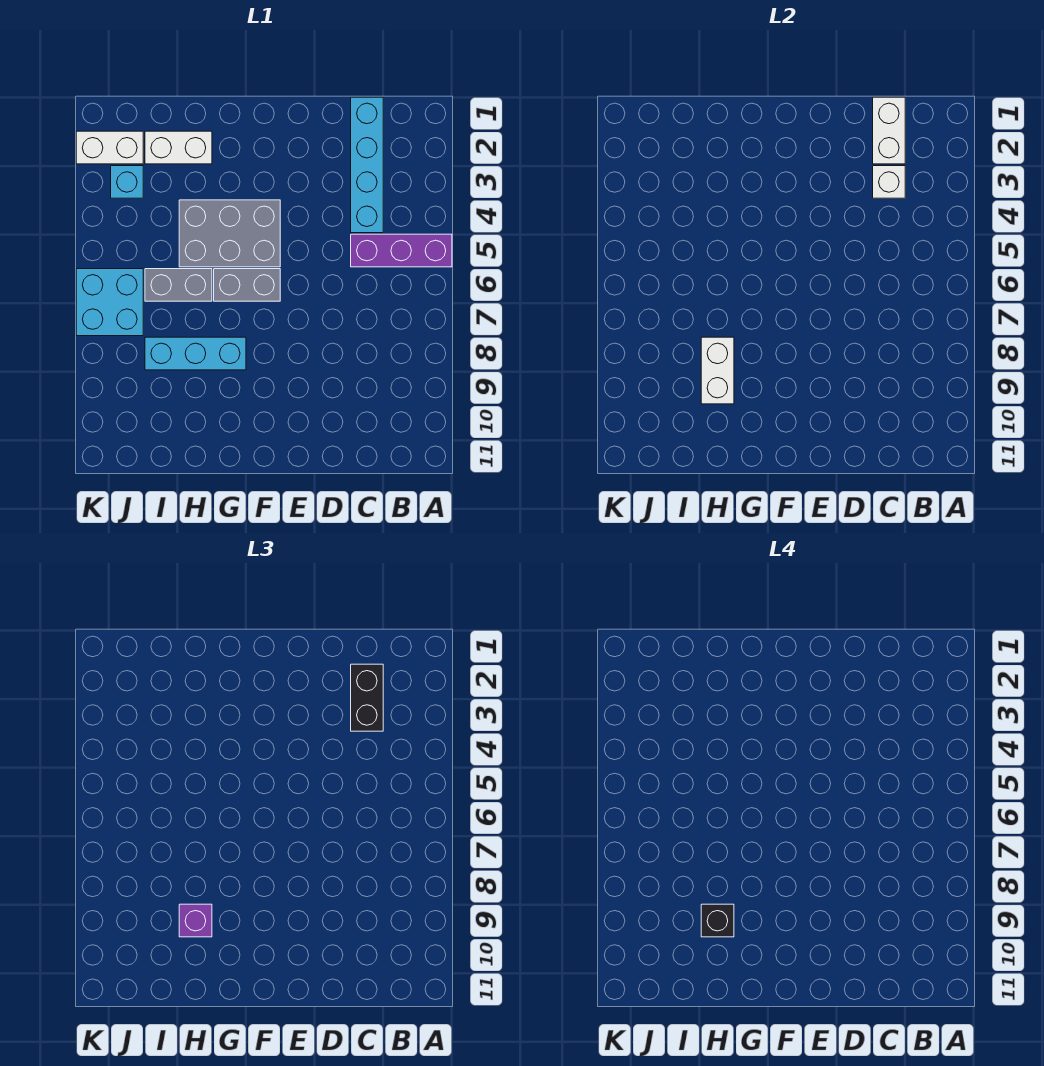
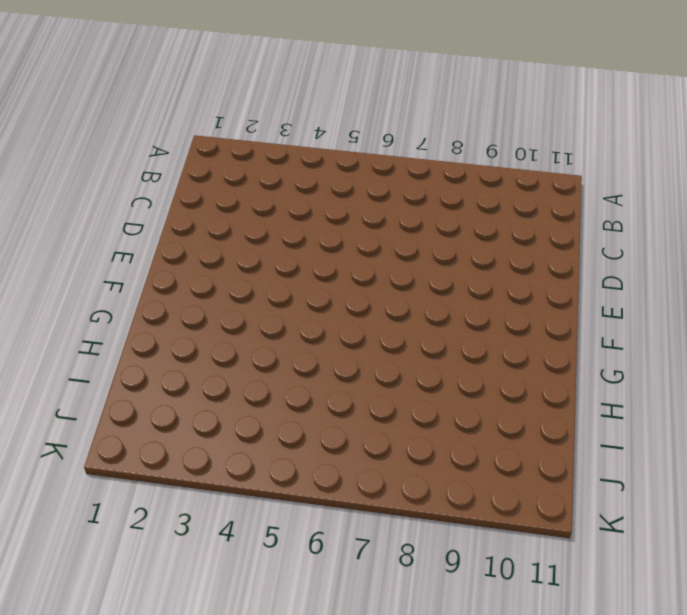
none -> purple brick A5:C5 level 1
none -> cyan brick C1:C4 level 1
none -> grey brick F4:H5 level 1

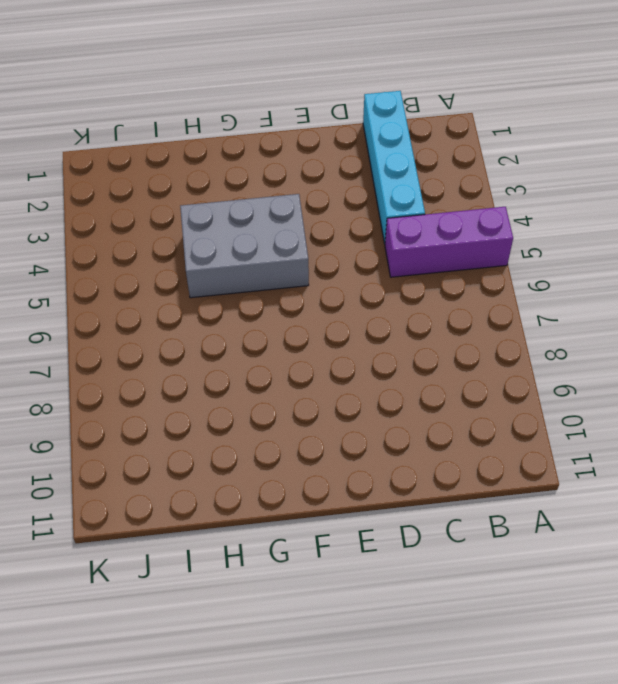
none -> grey brick F6:G6 level 1
none -> cyan brick G8:I8 level 1
none -> white brick H2:I2 level 1

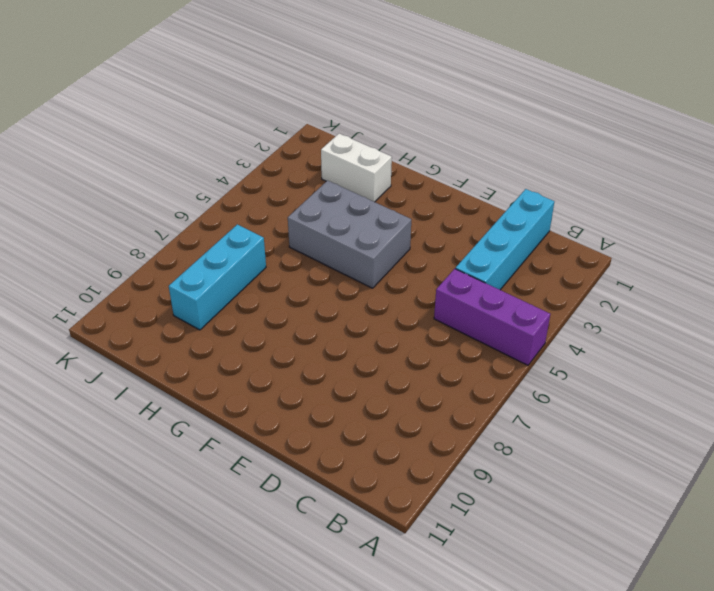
cyan brick I7:I9 level 1 -> cyan brick G8:I8 level 1
none -> grey brick F6:G6 level 1
none -> grey brick H6:I6 level 1
none -> white brick J2:K2 level 1

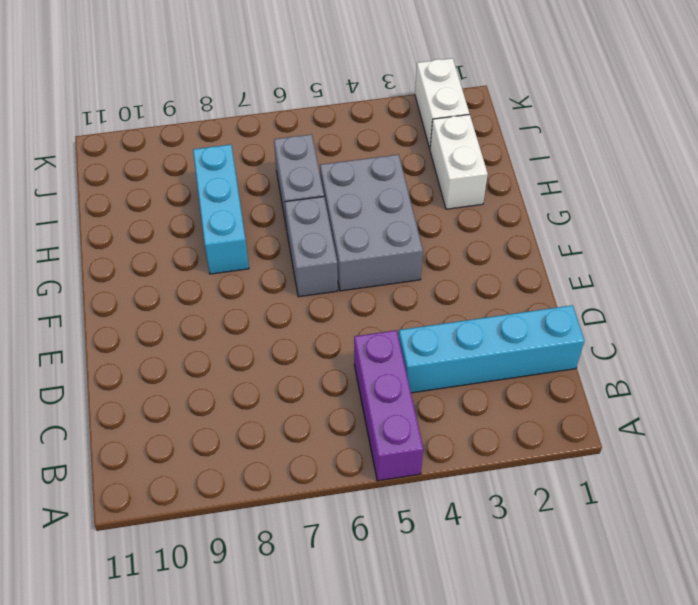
none -> cyan brick J3 level 1
none -> cyan brick J6:K7 level 1
none -> white brick C1:C2 level 2

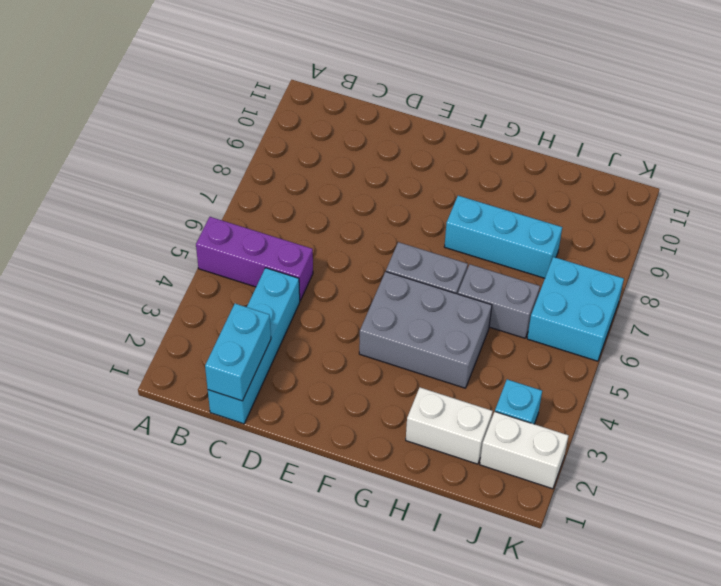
cyan brick C1:C2 level 2 -> white brick C1:C2 level 2
none -> white brick C3 level 2
none -> white brick H8:H9 level 2
none -> black brick C2:C3 level 3

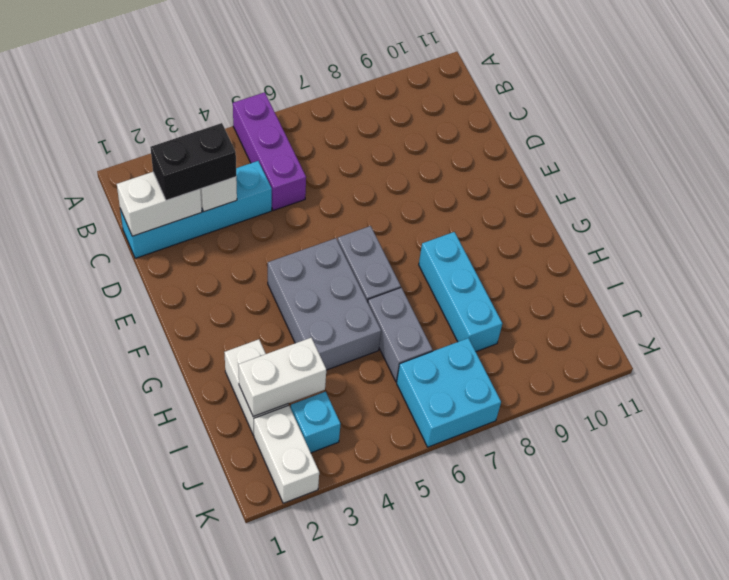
white brick I2:I3 level 2 -> white brick H8:H9 level 2
none -> purple brick H9 level 3
none -> black brick H9 level 4

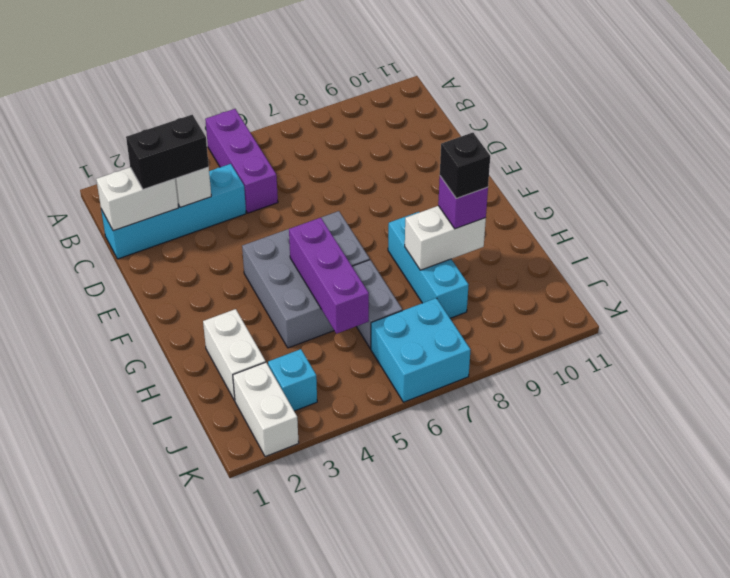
purple brick G5:I5 level 2 -> none

